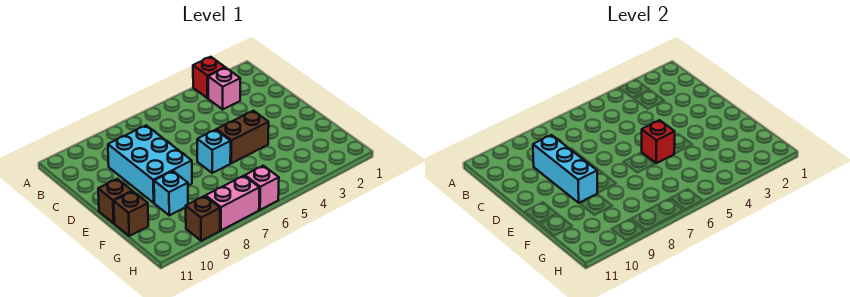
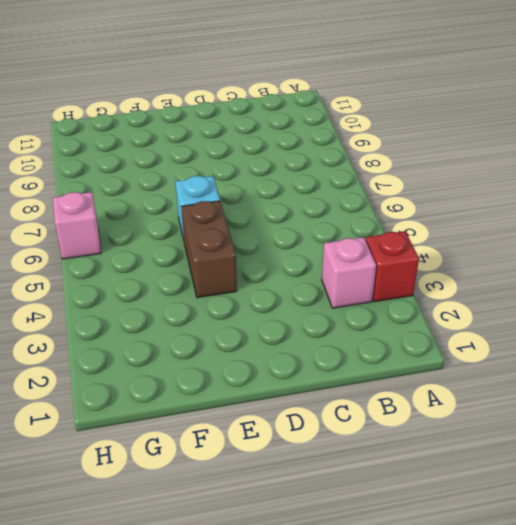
none -> cyan brick C8:E9 level 1
none -> brown brick E11 level 1
none -> cyan brick F9 level 1

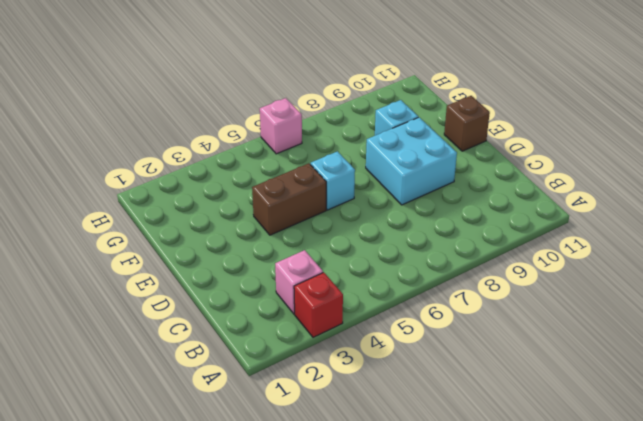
cyan brick D8:E9 level 1 -> cyan brick C8:E9 level 1
none -> brown brick F11 level 1
none -> pink brick H7:H8 level 1
none -> brown brick H9 level 1

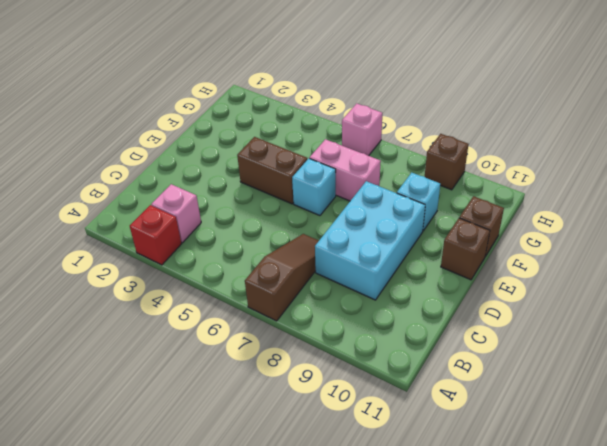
brown slope A7:C7 level 1 top A -> none
pink brick F6:F7 level 1 -> pink brick H7:H8 level 1
none -> cyan brick C9:E9 level 2
none -> red brick E5 level 2

